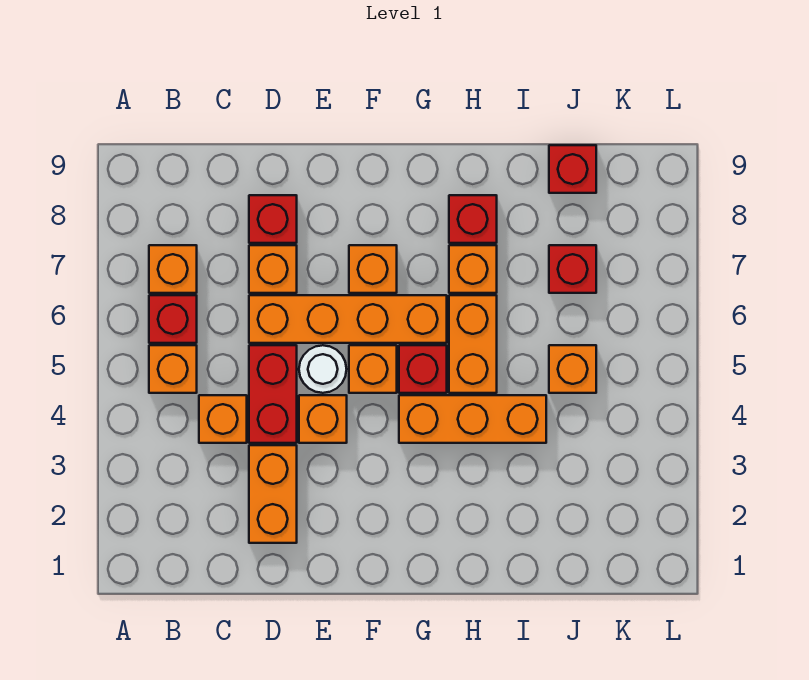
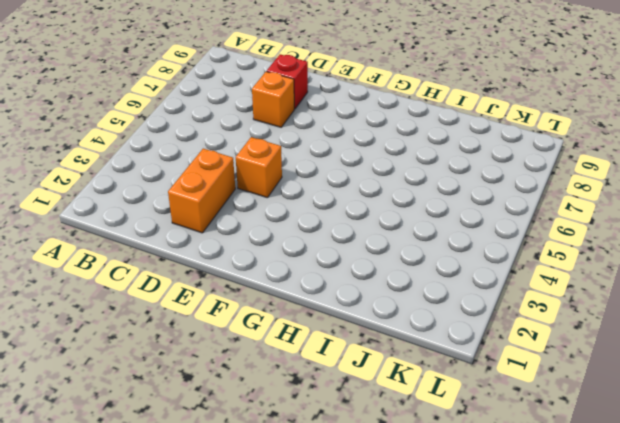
none -> orange brick B5 level 1
none -> red brick B6 level 1
none -> orange brick B7 level 1

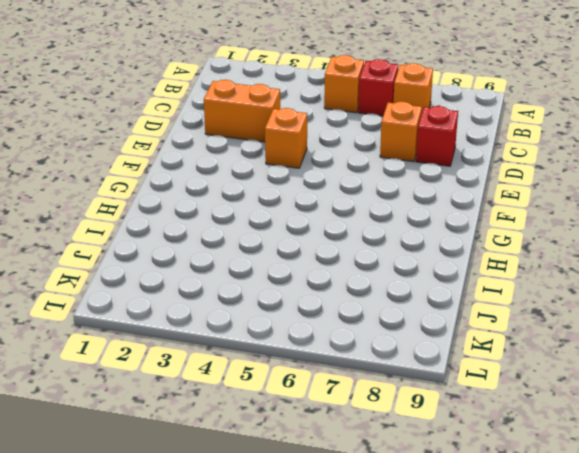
none -> orange brick C4 level 1
none -> red brick D4:D5 level 1
none -> orange brick D6:G6 level 1

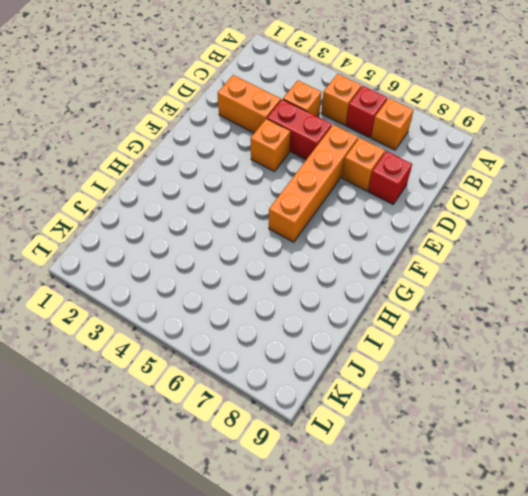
none -> white round brick E5 level 1
none -> orange brick F5 level 1
none -> orange brick F7 level 1

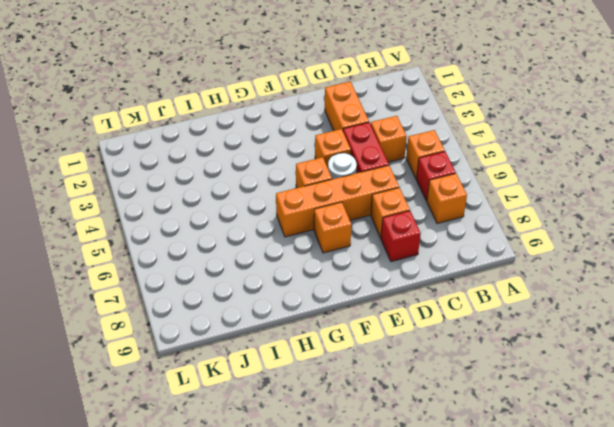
none -> orange brick G4:I4 level 1
none -> red brick G5 level 1
none -> orange brick H5:H6 level 1

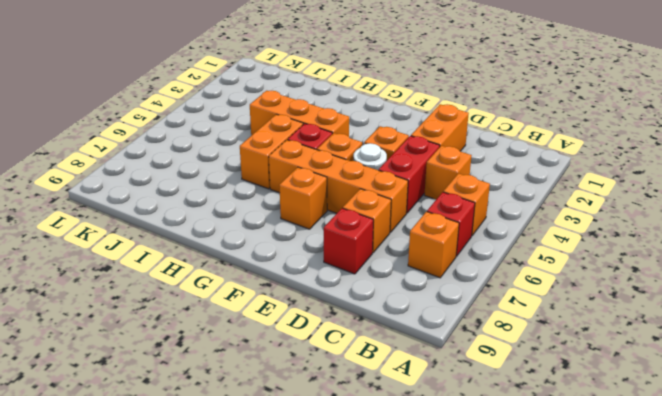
none -> orange brick H7 level 1
none -> red brick H8 level 1
none -> orange brick J5 level 1

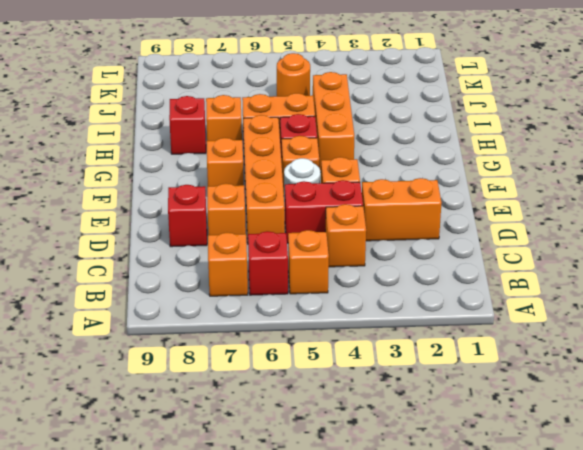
orange round brick J5 level 1 -> orange brick J5 level 1
none -> red brick J7 level 1
none -> red brick J9 level 1

